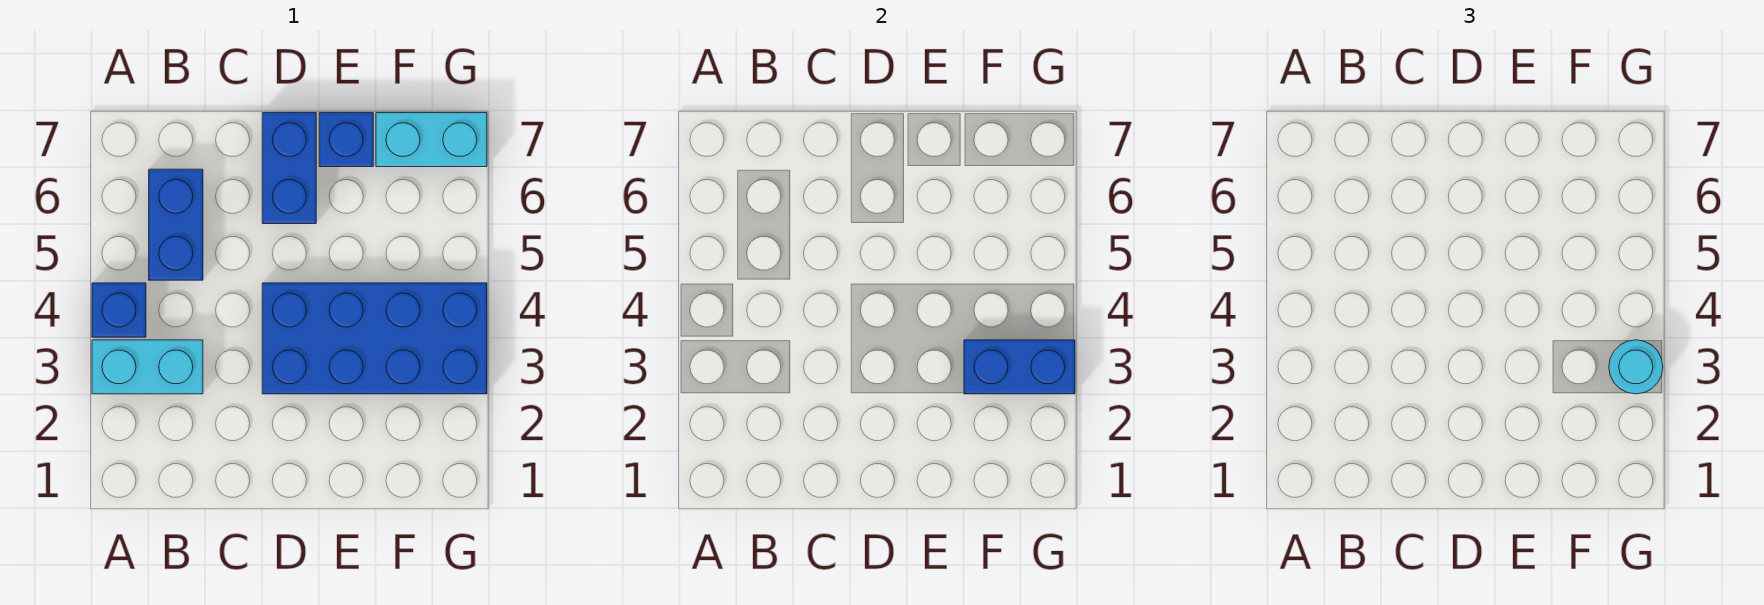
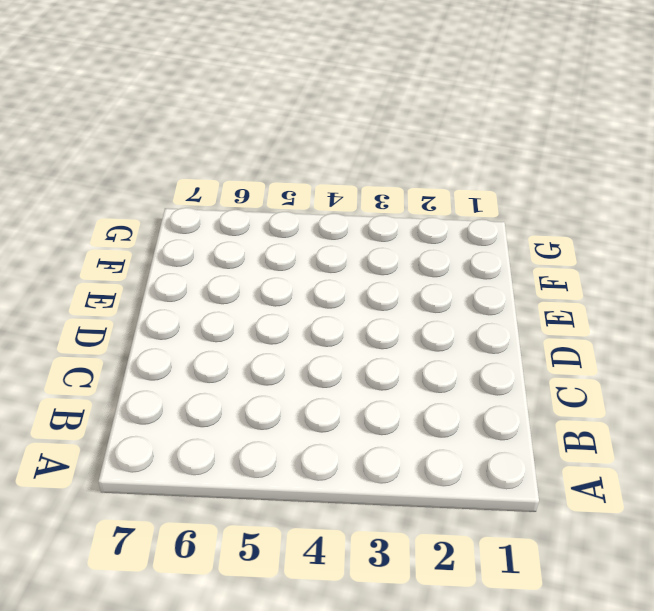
none -> cyan brick A3:B3 level 1
none -> blue brick A4 level 1

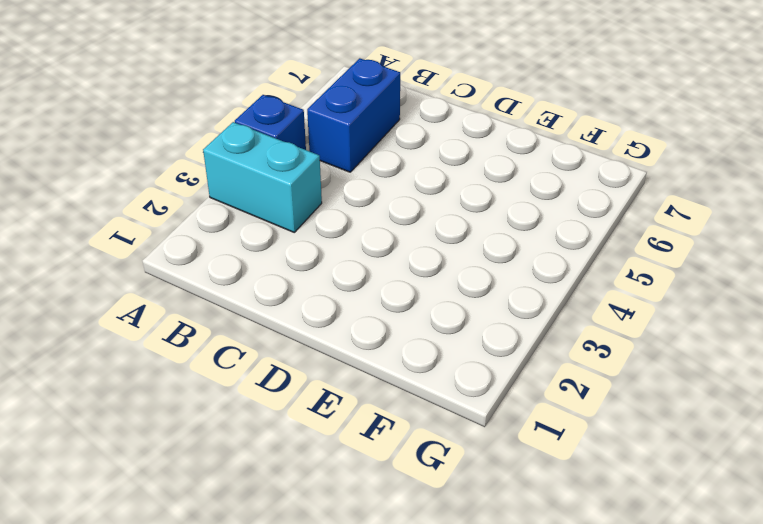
none -> blue brick D3:G4 level 1
none -> blue brick D6:D7 level 1

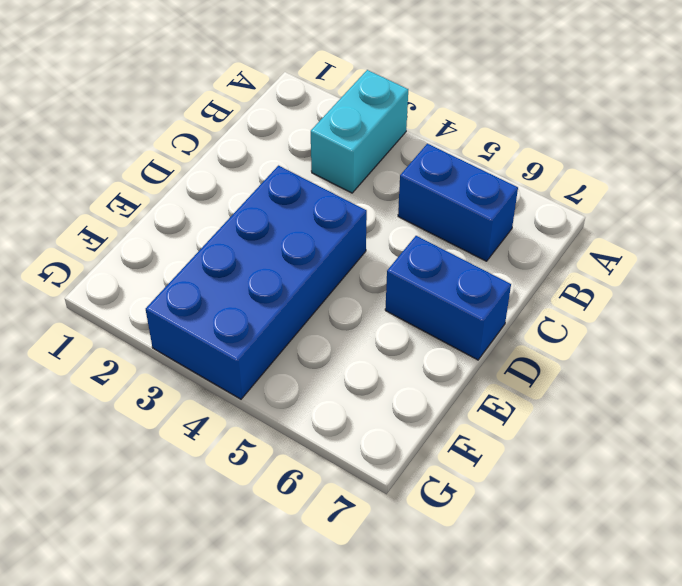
none -> blue brick A4 level 1
none -> blue brick E7 level 1

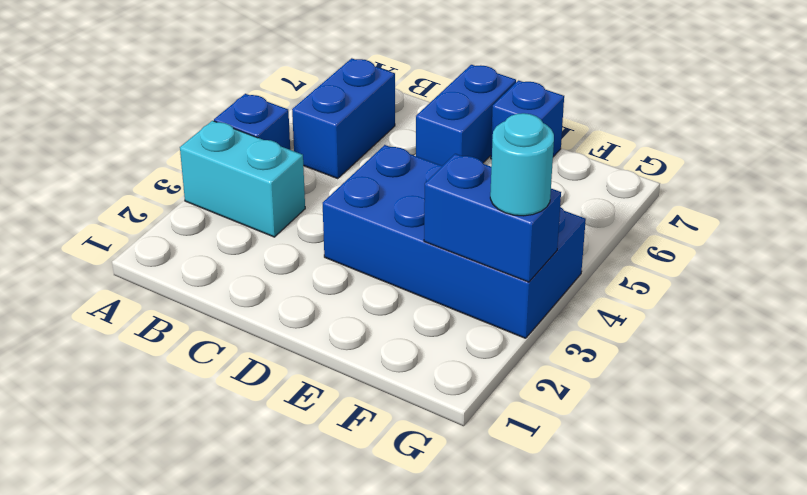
none -> cyan brick F7:G7 level 1

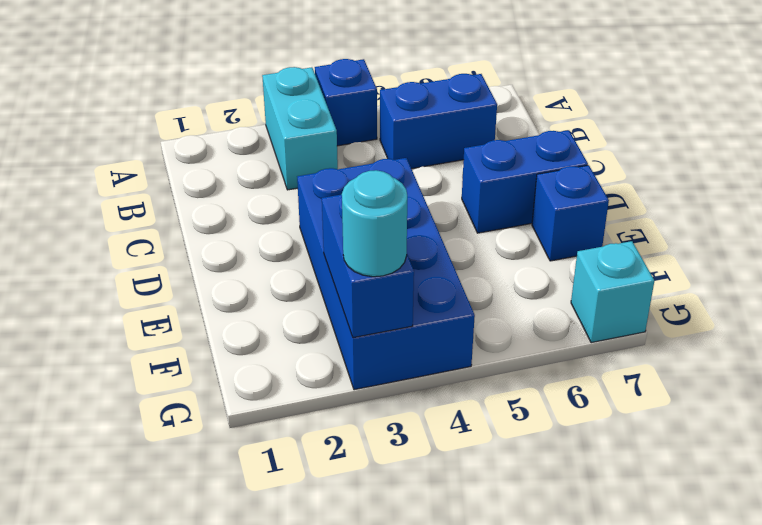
cyan brick G7 level 1 -> cyan brick F7:G7 level 1

